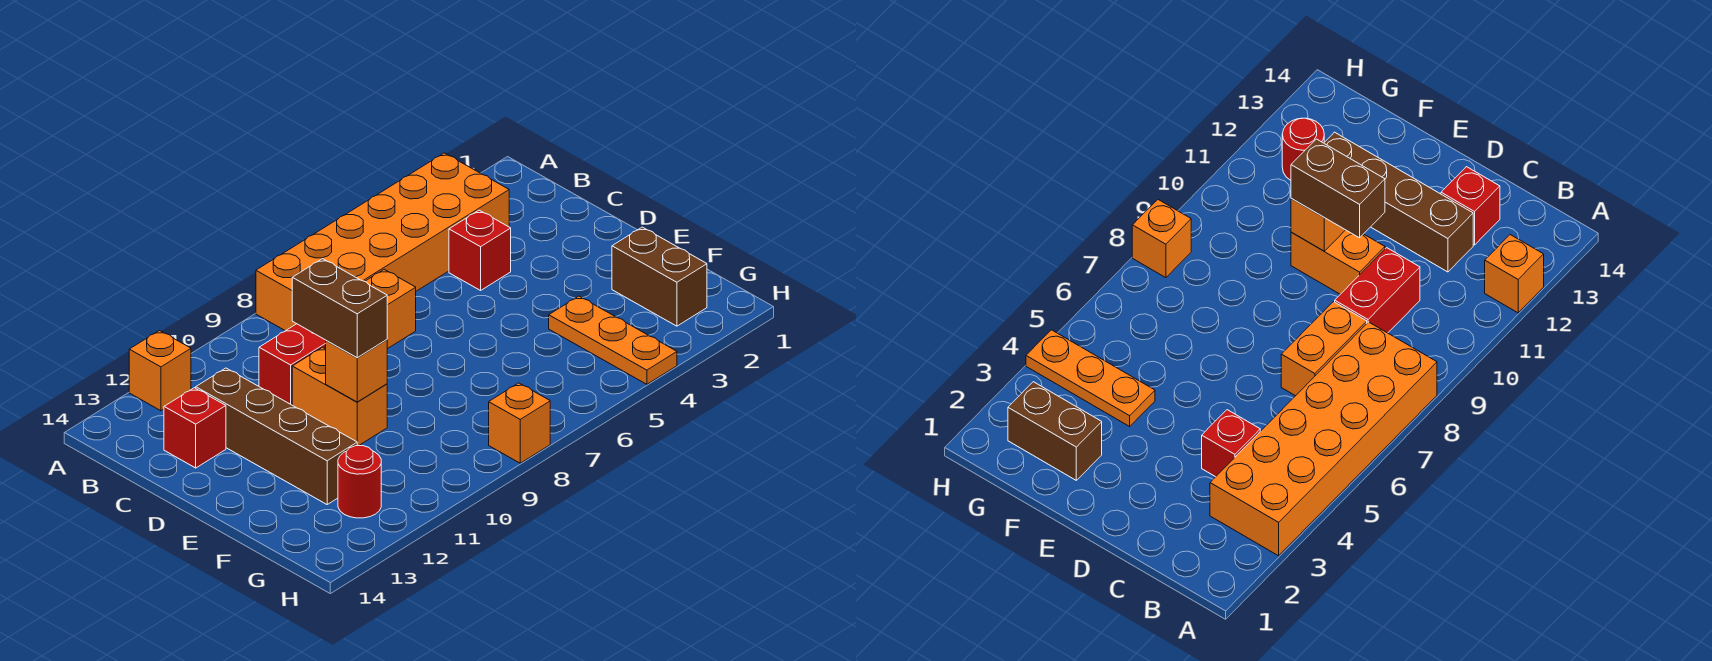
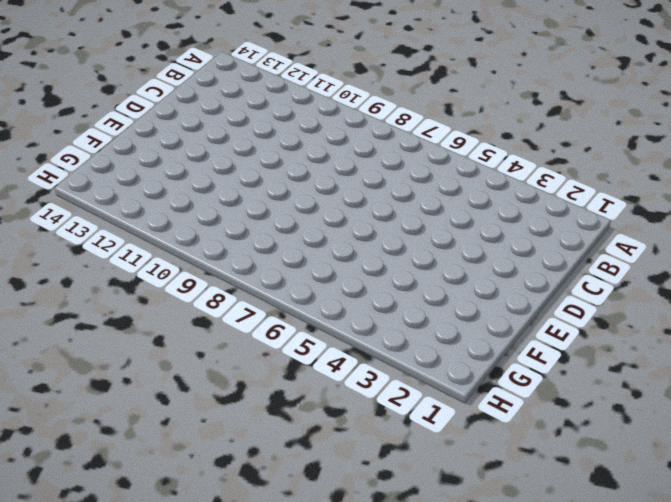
none -> orange brick A3:B8 level 1
none -> orange brick A12 level 1
none -> red brick C4 level 1

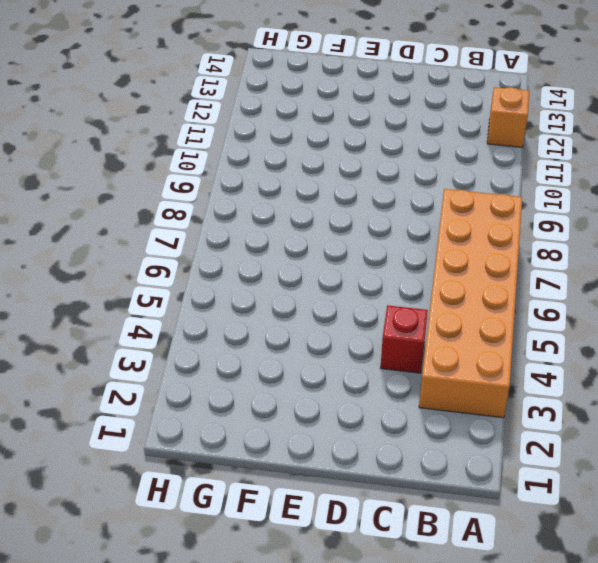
none -> orange brick C7:C8 level 1
none -> red brick C9:C10 level 1
none -> brown brick C12:F12 level 1

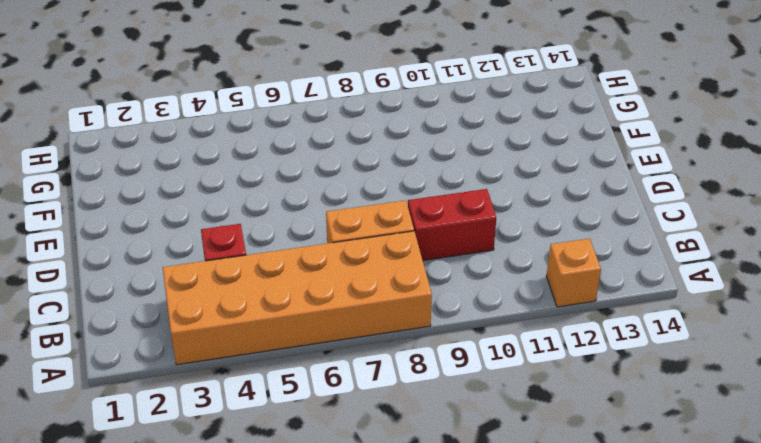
none -> brown brick C12:F12 level 1
none -> red brick C13 level 1
none -> orange brick D10:E10 level 1

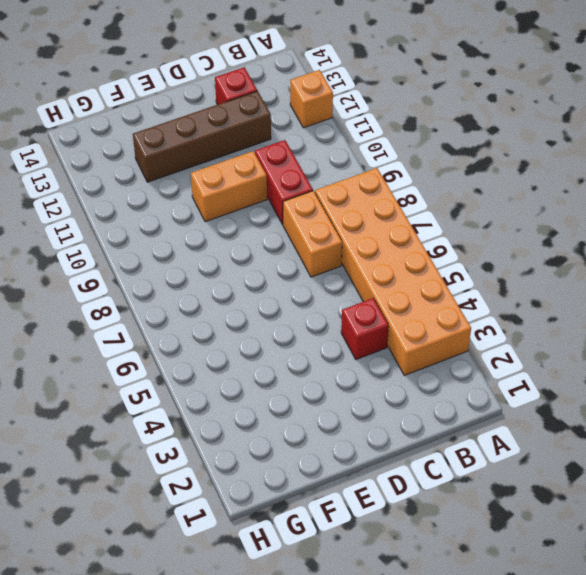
none -> brown brick F2:G2 level 1
none -> orange plate F4:H4 level 1
none -> red round brick G12 level 1

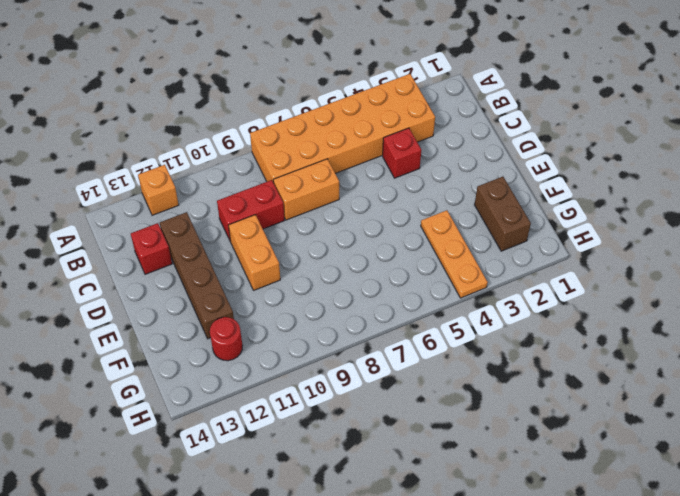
none -> orange brick H8 level 1
none -> orange brick E10 level 2
none -> brown brick D10:E10 level 3

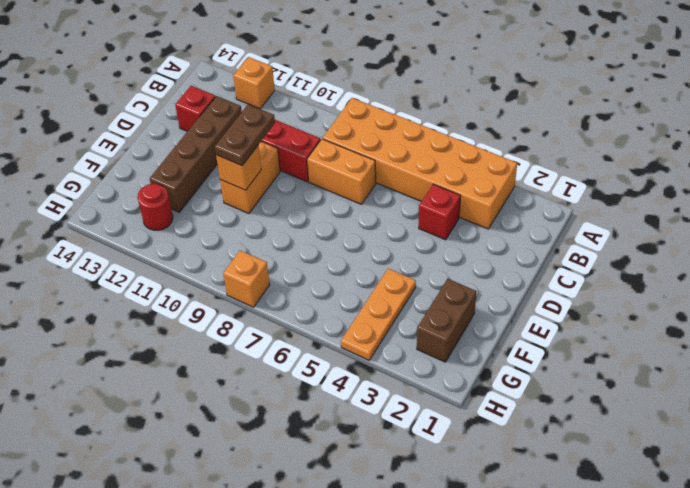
brown plate D10:E10 level 3 -> brown brick D10:E10 level 3

